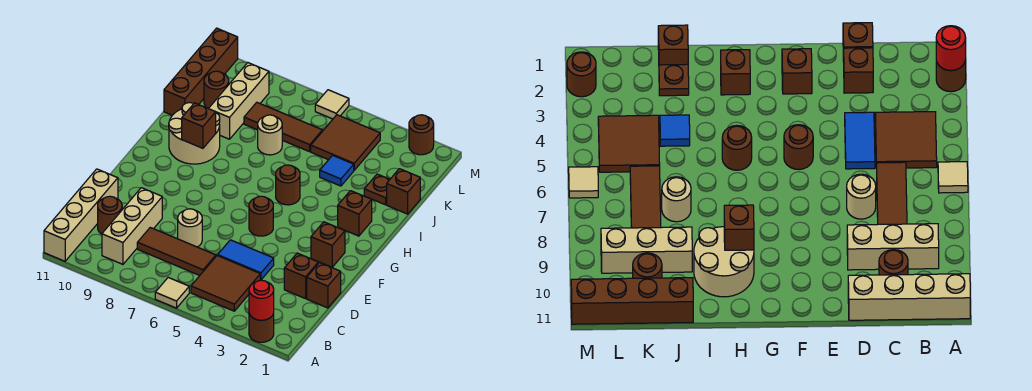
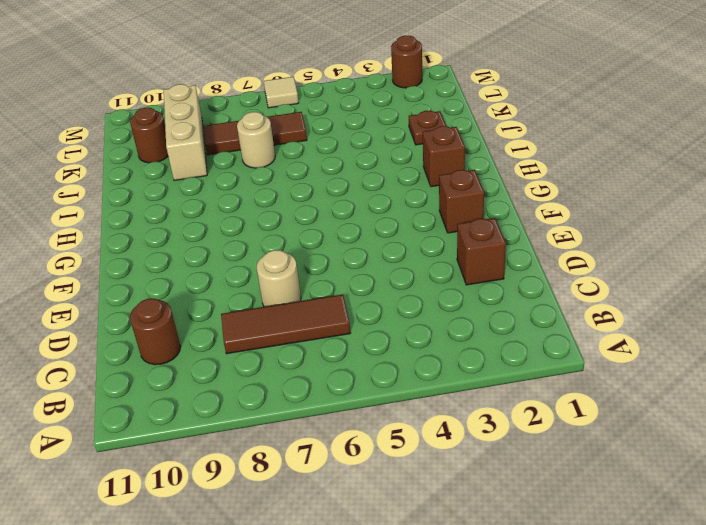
none -> brown round brick A2 level 1
none -> tan tile A6 level 1
none -> tan brick A11:D11 level 1

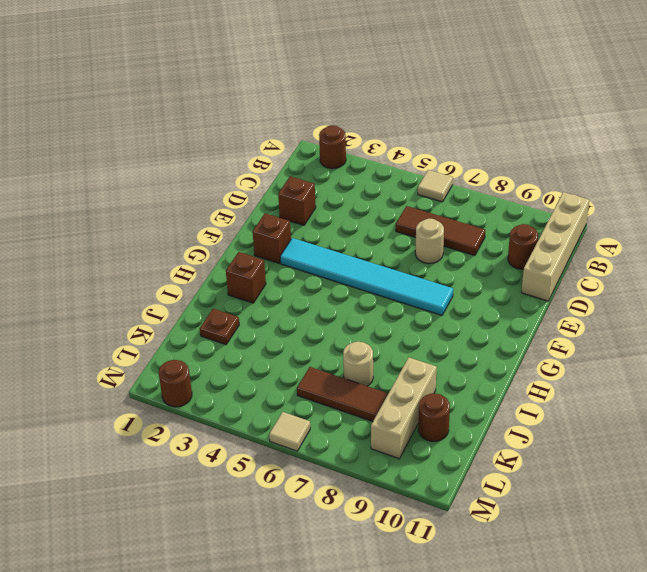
cyan tile F3:F8 level 1 -> brown round brick F5 level 1
none -> brown tile B4:C5 level 1
none -> tan brick B9:D9 level 1
none -> brown brick D1 level 1

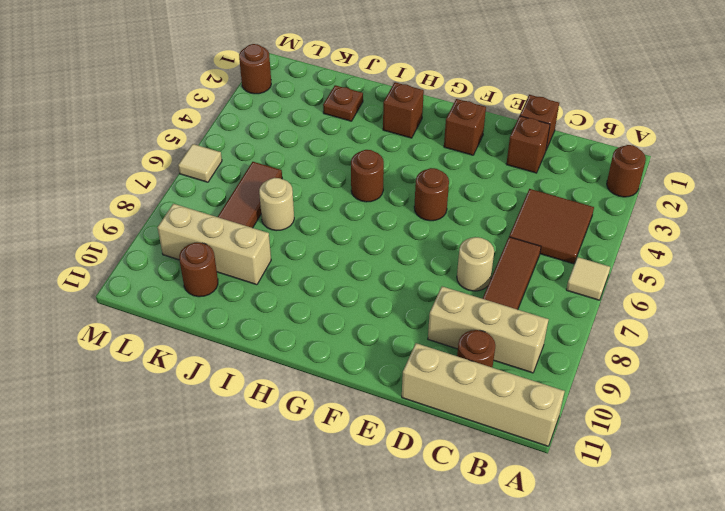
none -> blue tile D4:D5 level 1
none -> tan round brick H9:I10 level 1
none -> brown brick J1 level 1

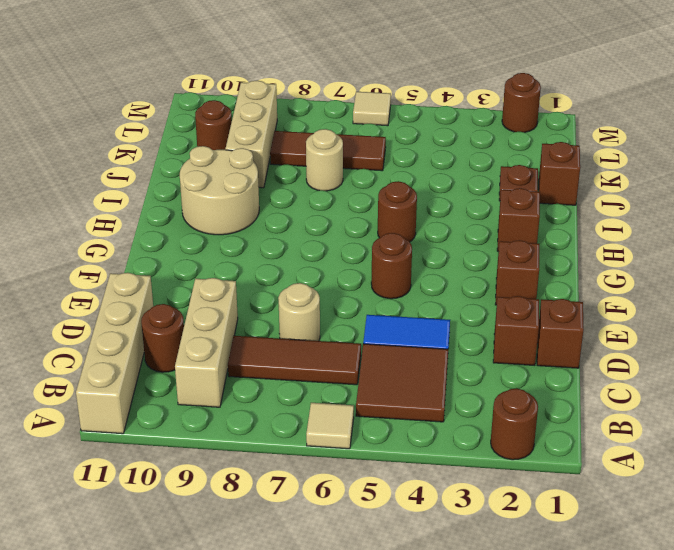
none -> blue tile J4 level 1
none -> brown brick J11:M11 level 1
none -> brown tile K4:L5 level 1

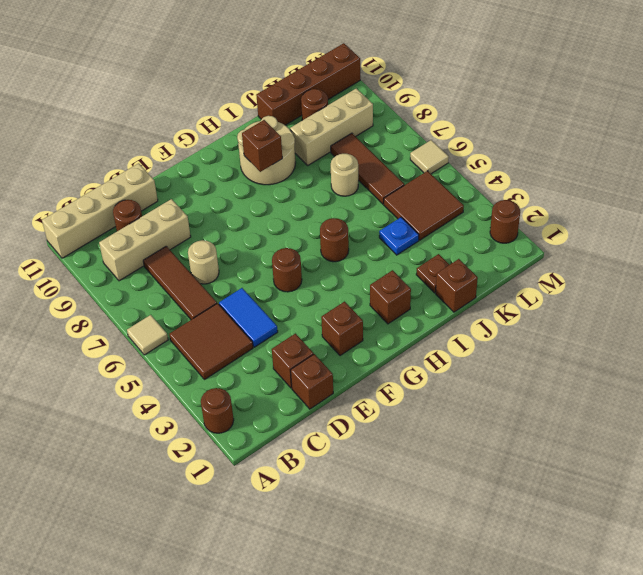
blue plate J4 level 1 -> blue tile J4 level 1
none -> red round brick A2 level 2

